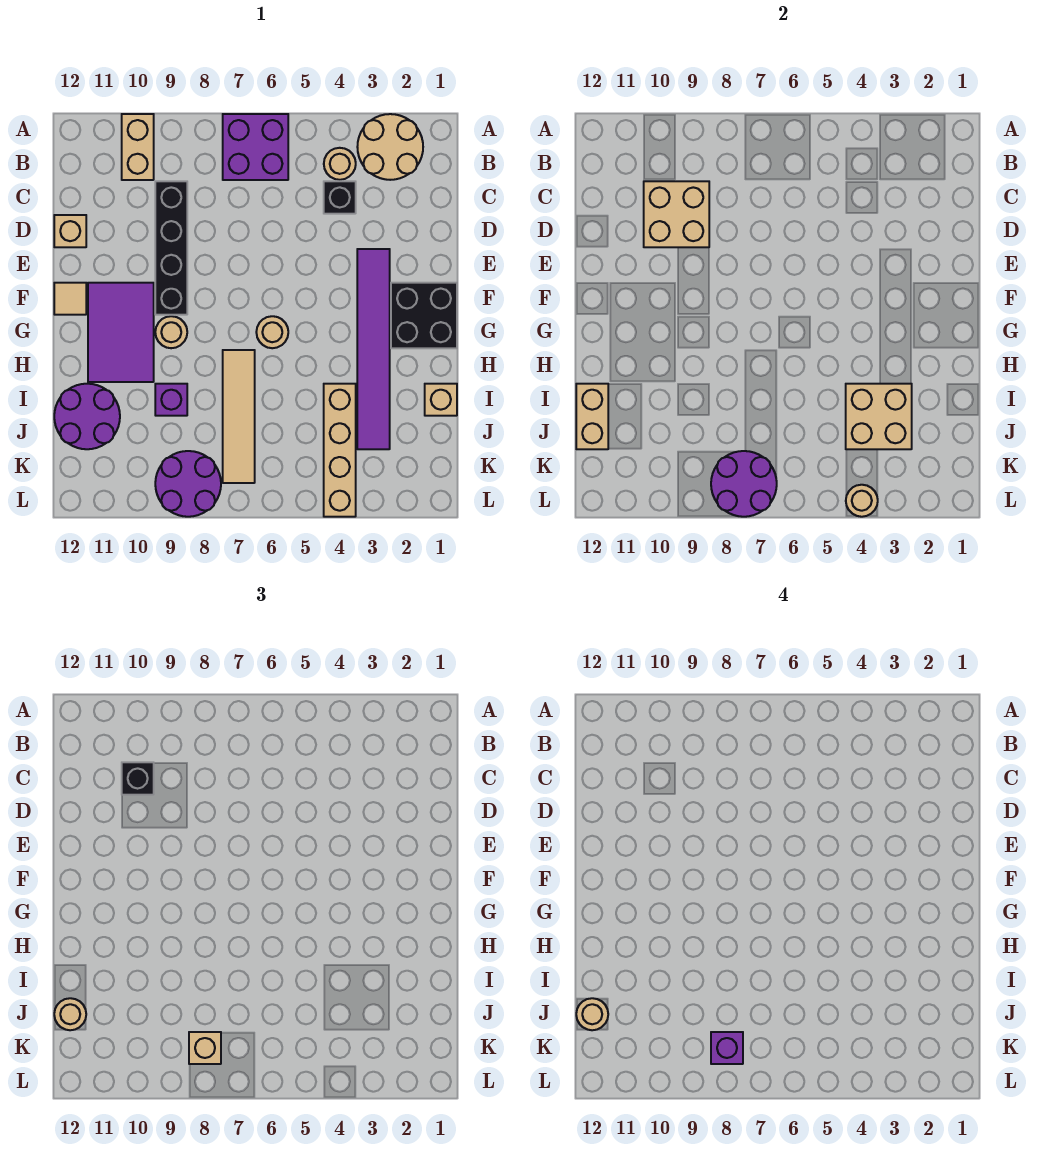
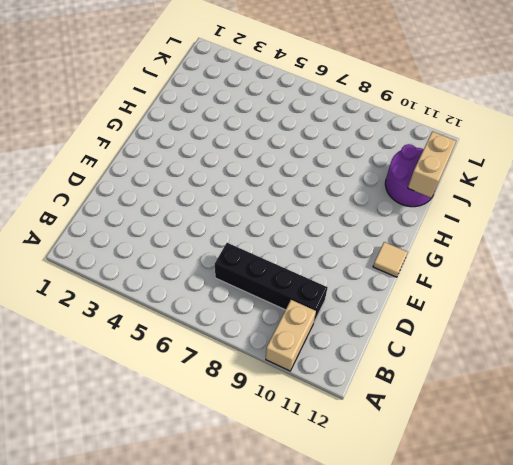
black brick C7:C10 level 1 -> black brick C9:F9 level 1
none -> tan round brick A2:B3 level 1
none -> purple brick A6:B7 level 1
none -> tan round brick B4 level 1

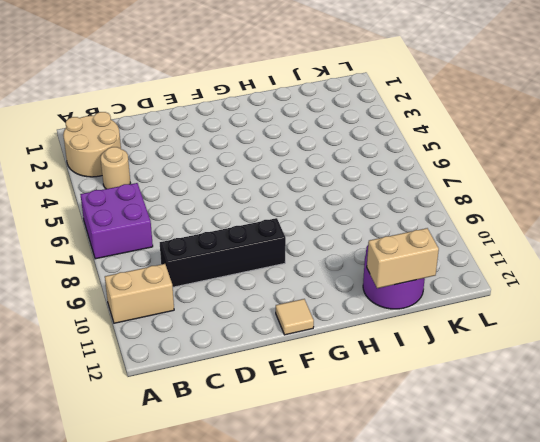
none -> black brick C4 level 1
none -> tan brick D12 level 1
none -> purple tile E3:J3 level 1

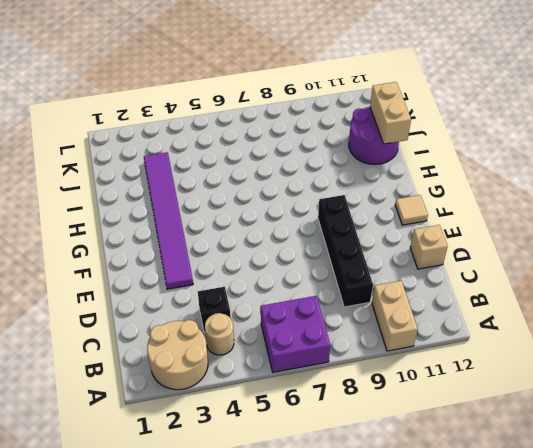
none -> black brick F1:G2 level 1
none -> purple tile F10:H11 level 1
none -> tan round brick G6 level 1

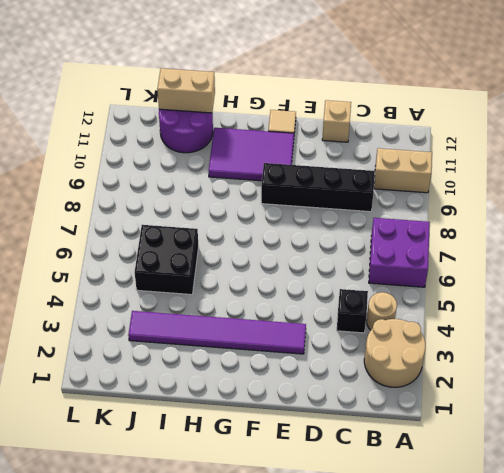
black brick I5:J6 level 1 -> black brick F1:G2 level 1
none -> tan round brick G6 level 1
none -> tan round brick G9 level 1
none -> tan tile H7:K7 level 1

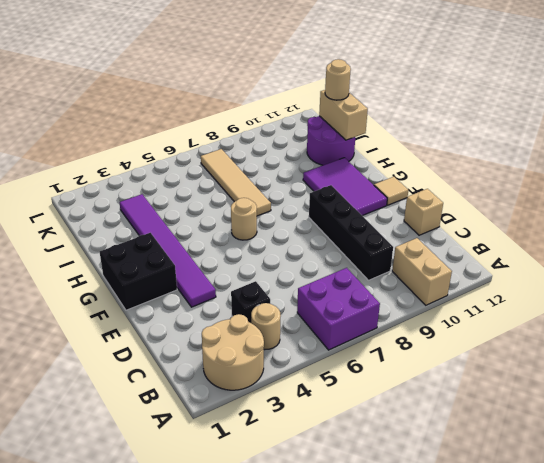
none -> tan round brick G9 level 1
none -> tan brick I1 level 1
none -> tan brick I4:L4 level 1

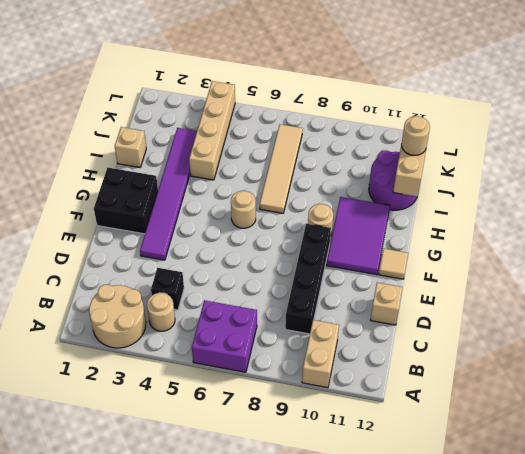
none -> purple brick I9 level 1
none -> purple round brick K8:L9 level 1
none -> tan brick C9:D10 level 2

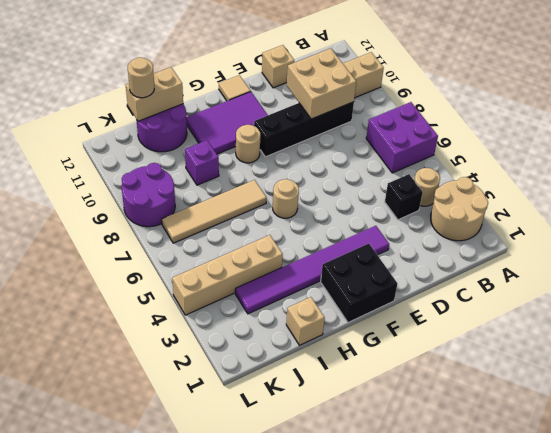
none -> tan brick I3:J4 level 2
none -> purple round brick K7:L8 level 2
none -> tan round brick L4 level 2

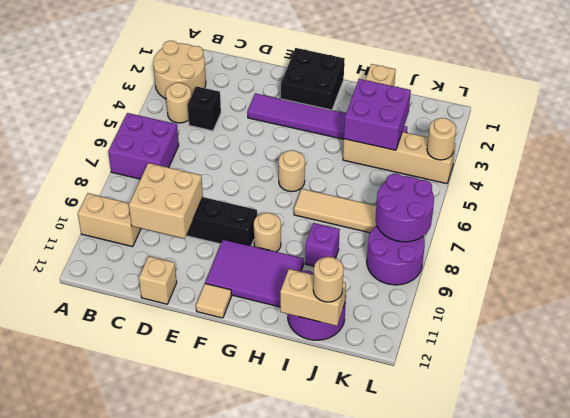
purple brick I3:J4 level 2 -> tan brick I3:J4 level 2
none -> black brick C10 level 3
none -> tan brick K8 level 3
none -> tan round brick J12 level 4

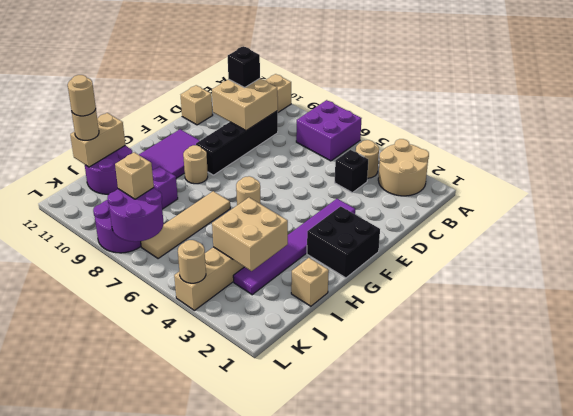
none -> tan tile F12 level 1
none -> purple brick K8 level 4

